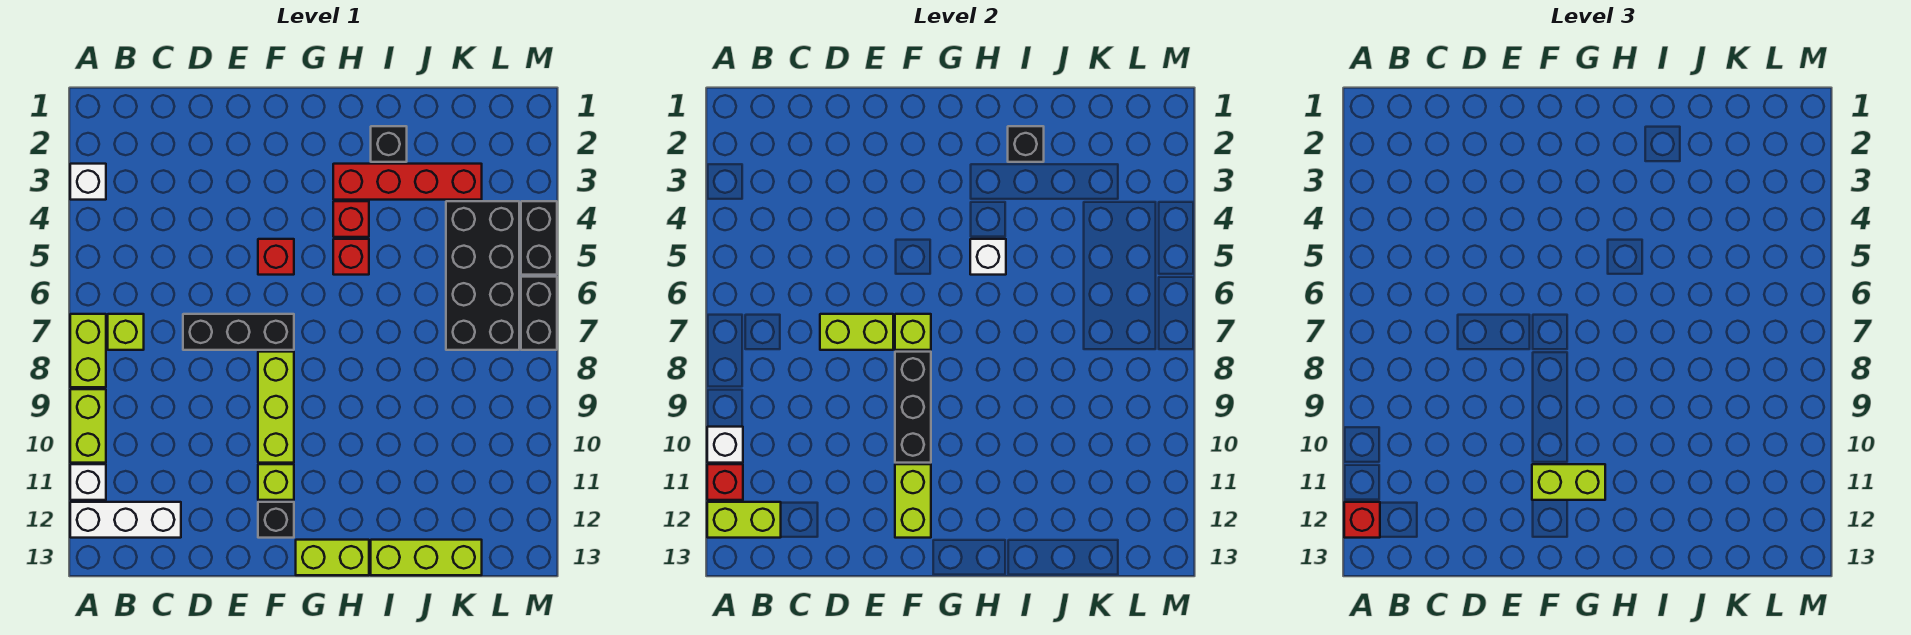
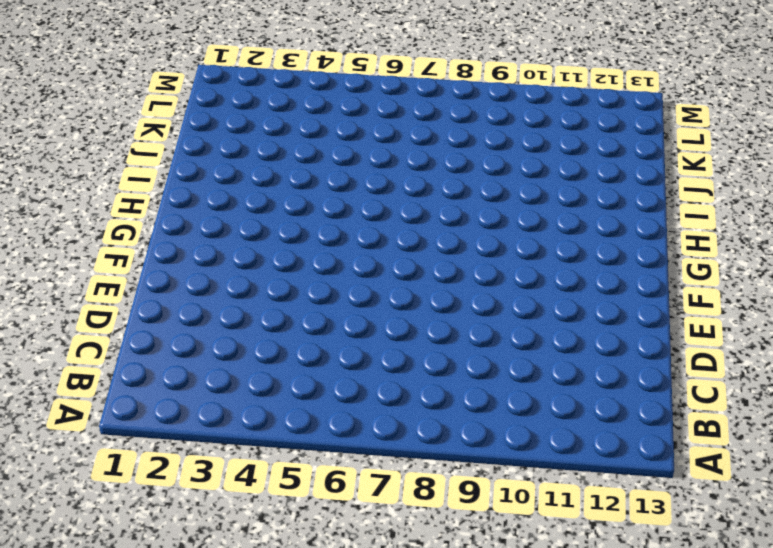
none -> white brick A3 level 1
none -> lime brick A7:A8 level 1
none -> lime brick A9:A10 level 1
none -> white brick A11 level 1

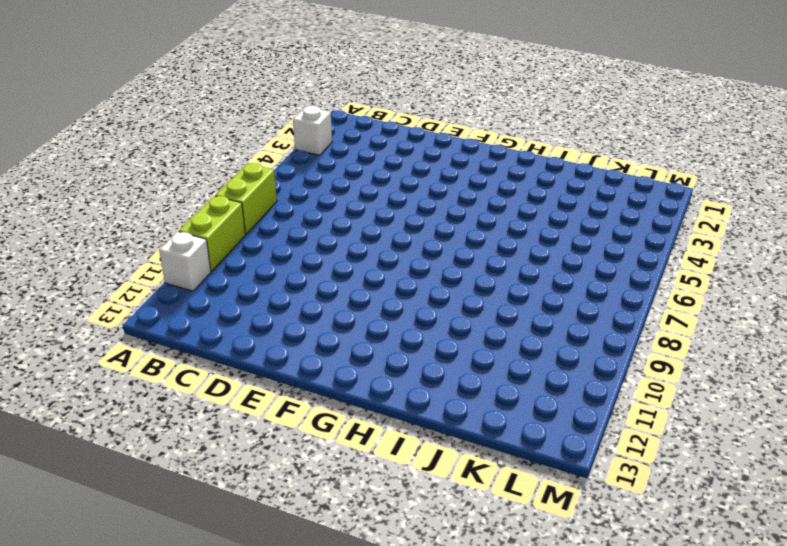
none -> white brick A12:C12 level 1
none -> lime brick B7 level 1
none -> black brick D7:F7 level 1
none -> red brick F5 level 1

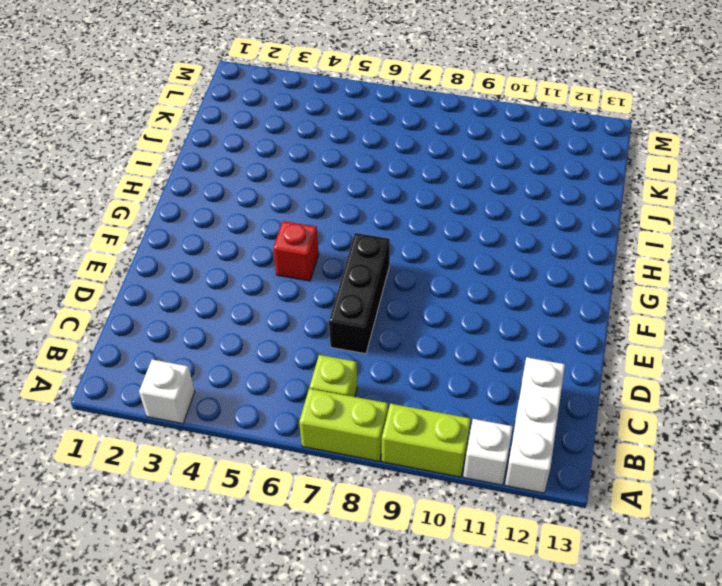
none -> lime brick F8:F10 level 1
none -> lime brick F11 level 1
none -> black brick F12 level 1
none -> lime brick G13:H13 level 1

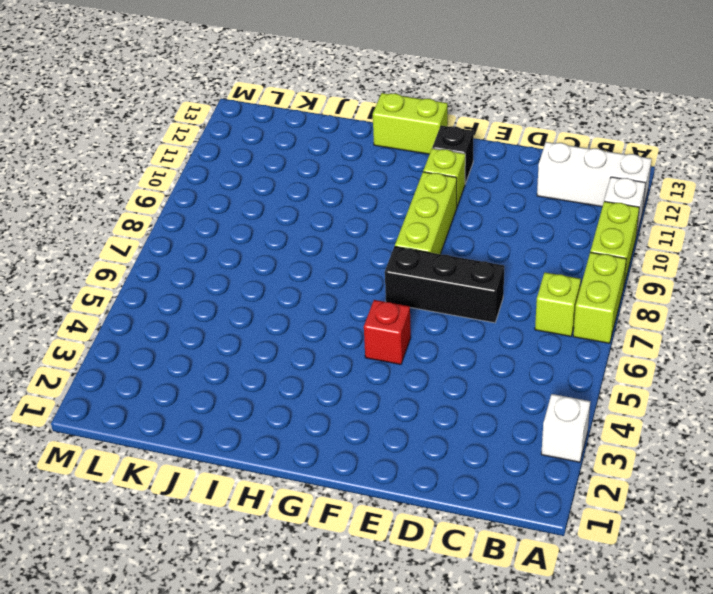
none -> red brick H3:K3 level 1
none -> red brick H4 level 1
none -> red brick H5 level 1
none -> black brick I2 level 1

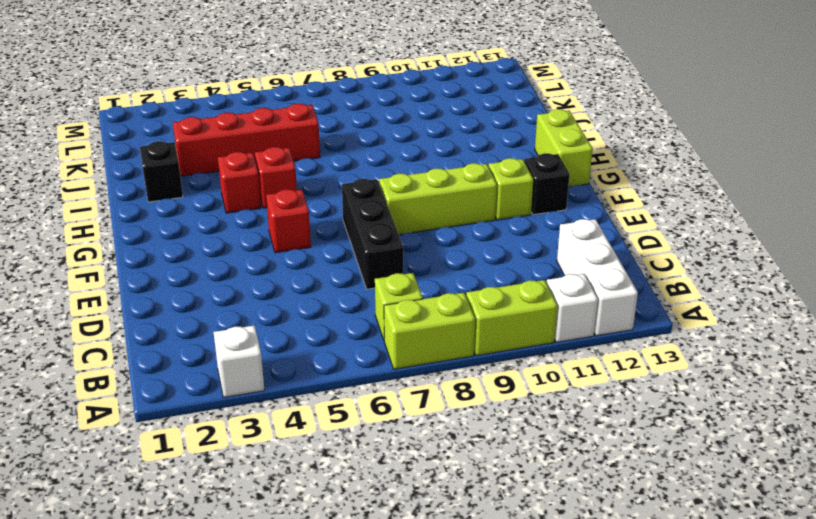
red brick J3:J6 level 1 -> red brick H3:K3 level 1
none -> lime brick I13:K13 level 1
none -> black brick K4:L7 level 1
none -> black brick M4:M5 level 1
none -> black brick M6:M7 level 1

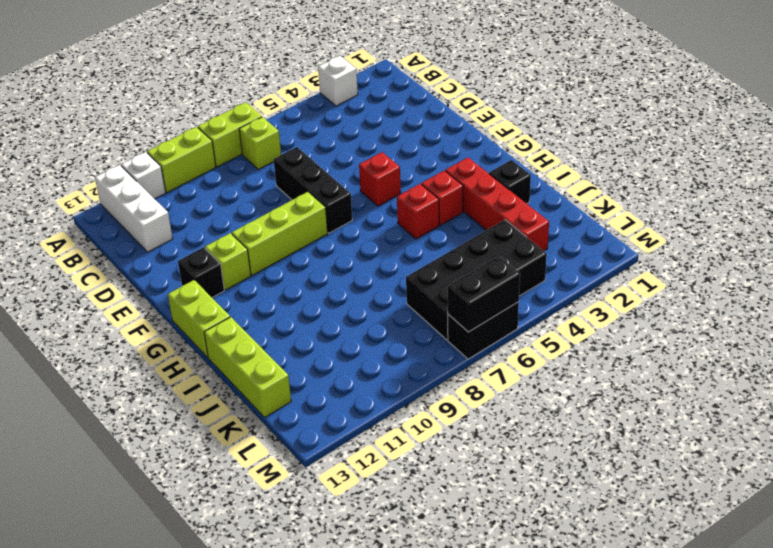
black brick M6:M7 level 2 -> black brick M4:M5 level 1
none -> white brick A10 level 2
none -> red brick A11 level 2
none -> lime brick A12:B12 level 2
none -> lime brick D7:E7 level 2

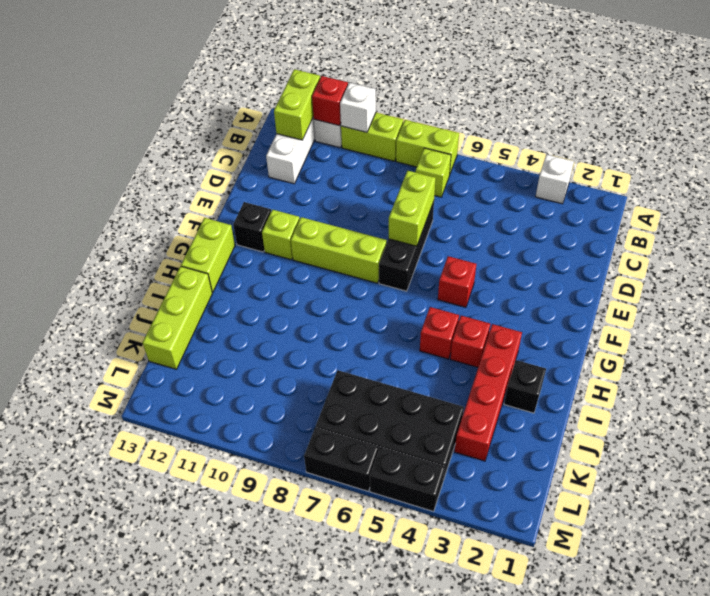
none -> lime brick F7 level 2
none -> black brick F8:F10 level 2
none -> lime brick F11:F12 level 2
none -> white brick H5 level 2

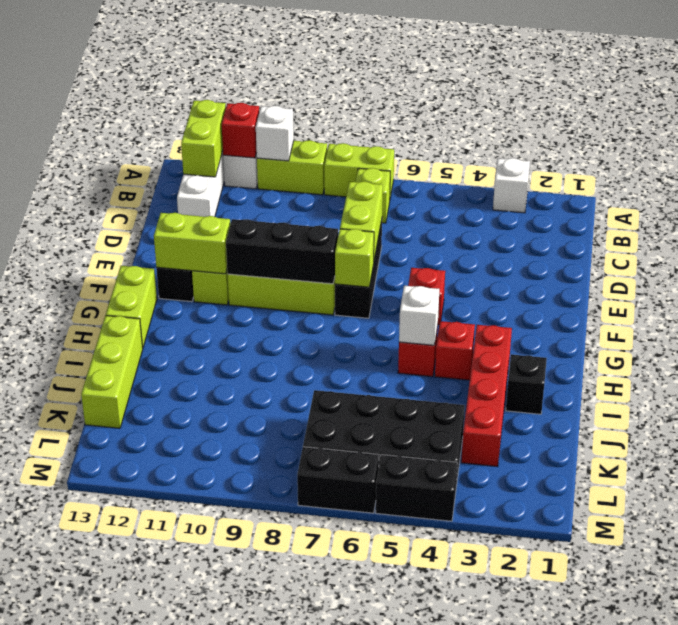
none -> black brick I2 level 2
none -> red brick A12 level 3
none -> lime brick F11:G11 level 3

